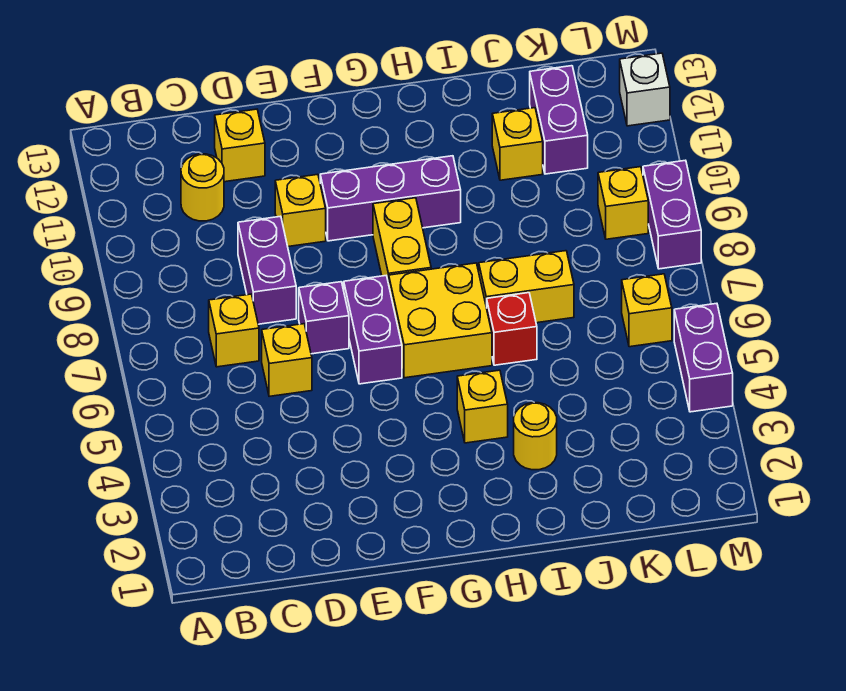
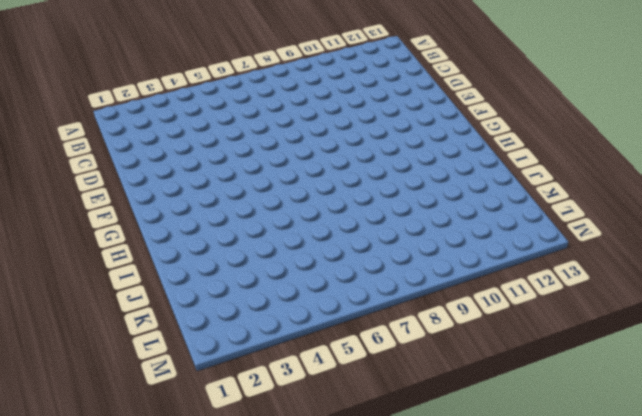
none -> yellow brick C7 level 1
none -> yellow round brick C11 level 1
none -> yellow brick D6 level 1

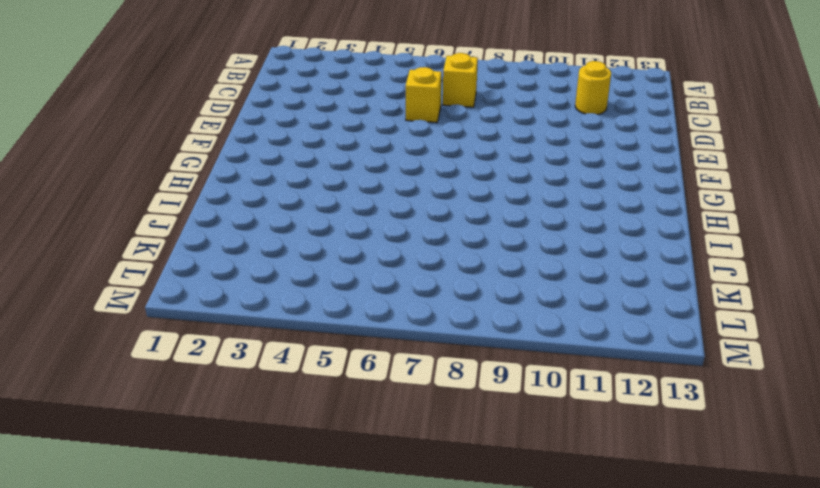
none -> purple brick D8:D9 level 1
none -> yellow brick D12 level 1
none -> purple brick E7 level 1

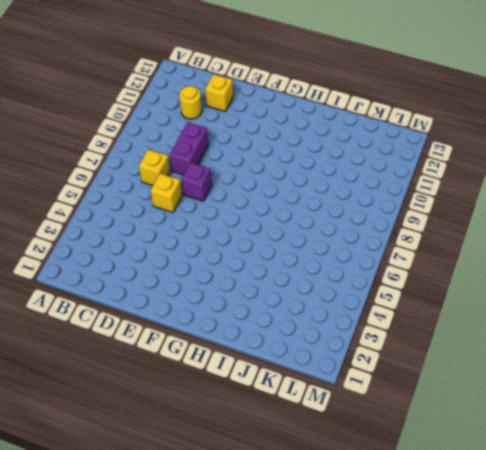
none -> yellow brick E10 level 1
none -> purple brick F6:F7 level 1
none -> purple brick F10:H10 level 1

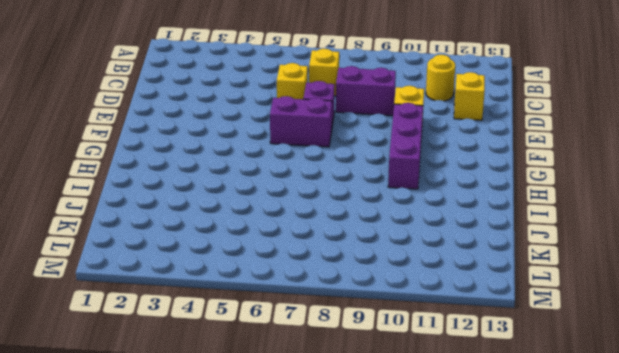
none -> yellow brick G6:H7 level 1
none -> yellow brick G8:G9 level 1
none -> yellow brick H4 level 1

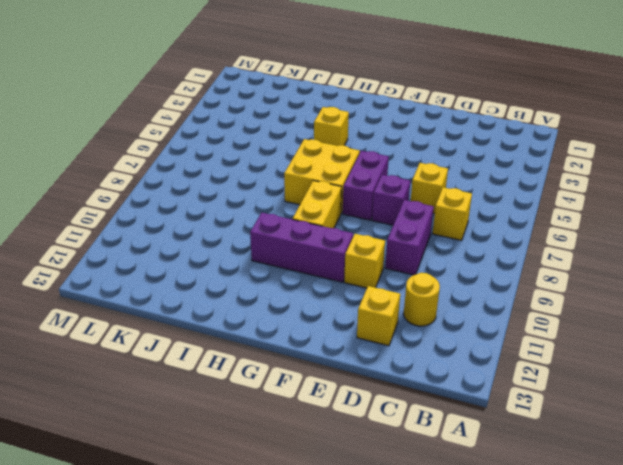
none -> yellow round brick I3 level 1
none -> red brick I6 level 1
none -> yellow brick I7:J7 level 1

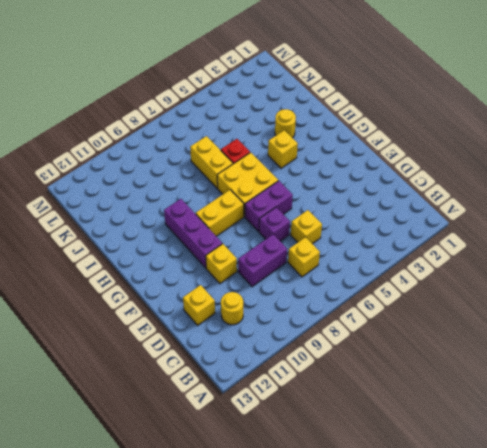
none -> yellow brick J11 level 1
none -> purple brick K11:K12 level 1
none -> yellow brick L6 level 1

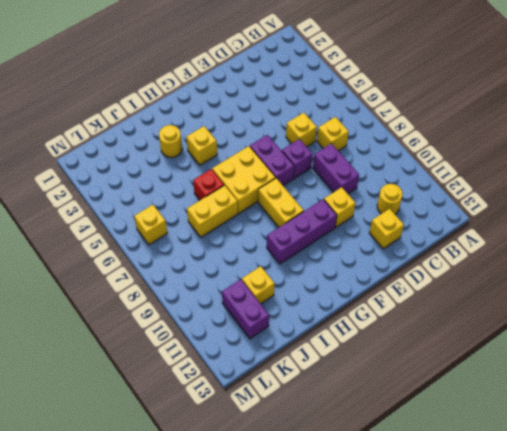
none -> yellow brick L9 level 1
none -> purple brick M4:M5 level 1
none -> purple brick M8:M9 level 1

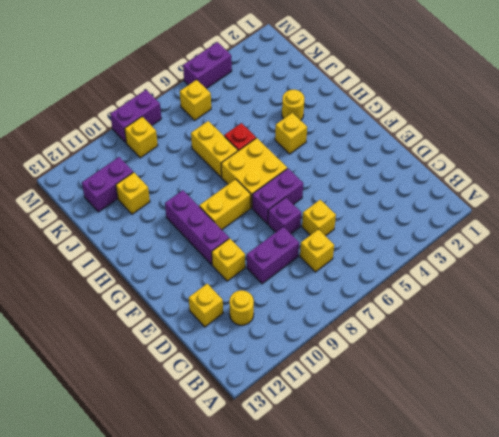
none -> white brick M12 level 1

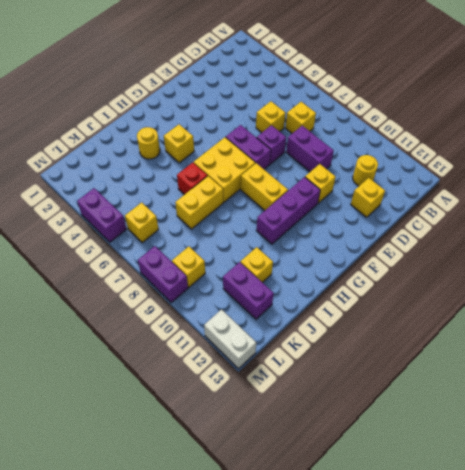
white brick M12:M13 level 1 -> white brick M12 level 1

